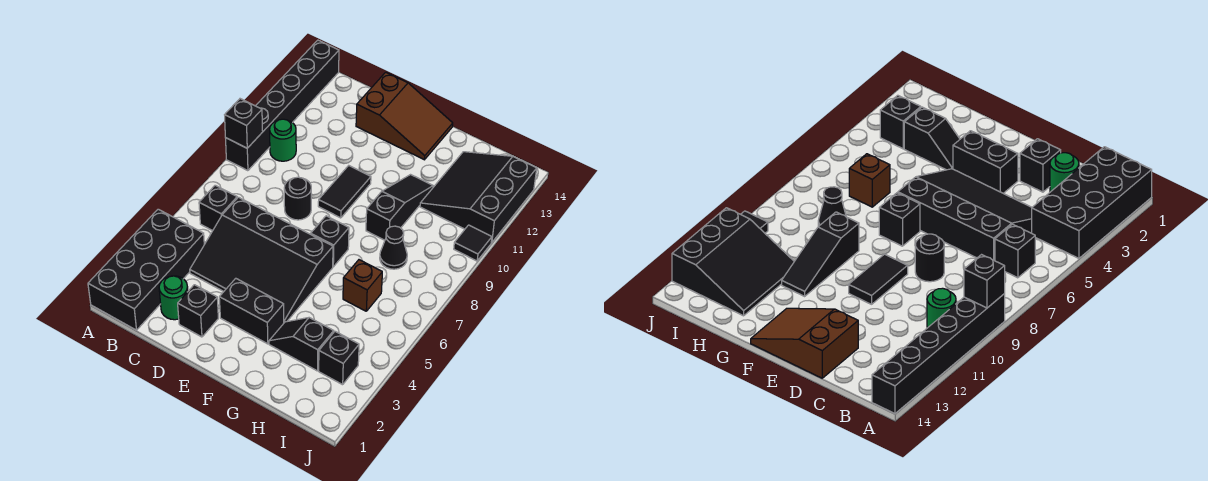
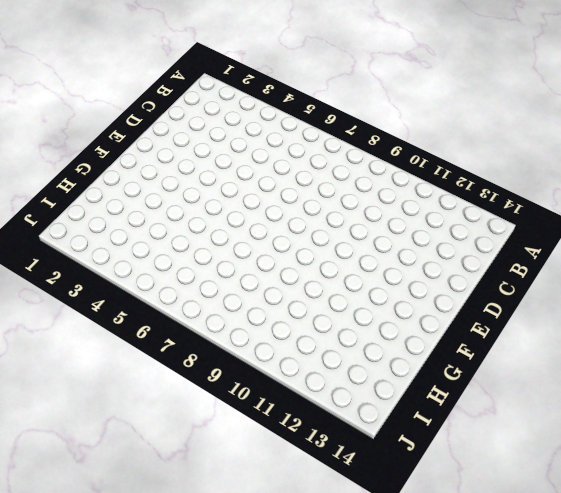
none -> black brick A1:B4 level 1
none -> black brick A9:A14 level 1
none -> black brick B6 level 1

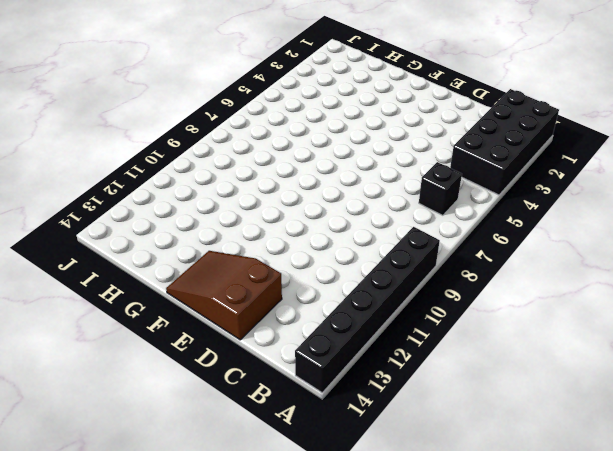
none -> green round brick B10 level 1
none -> green round brick C2 level 1
none -> black slope C4:F6 level 1 top 6

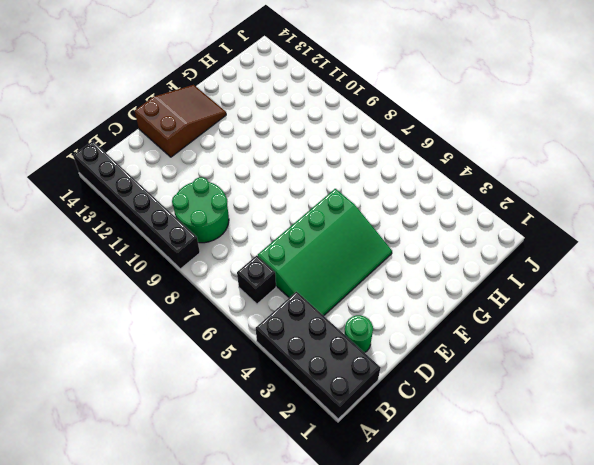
green round brick B9:C10 level 1 -> green round brick B10 level 1
green slope C4:F6 level 1 top 6 -> black slope C4:F6 level 1 top 6
none -> black brick D2 level 1
none -> black round brick D8 level 1
none -> black brick E3:F3 level 1

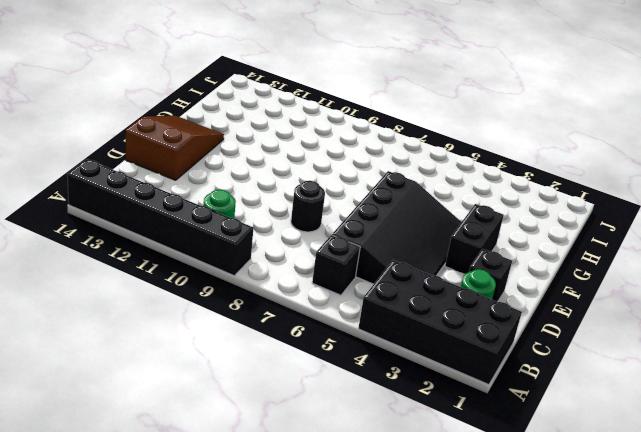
none -> black tile E9:E10 level 1
none -> black brick F7 level 1
none -> black slope G3:H3 level 1 top H

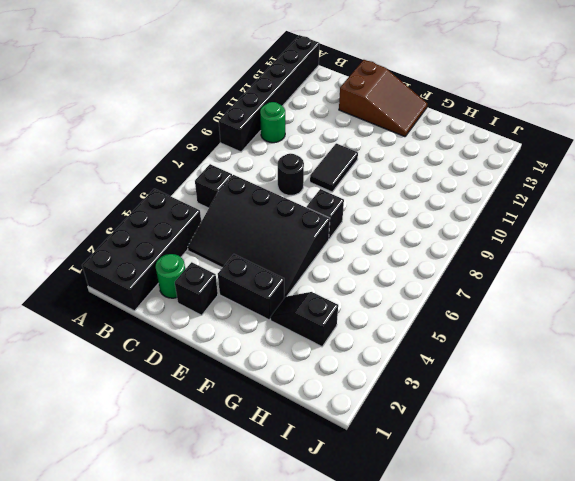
none -> black slope G9:G11 level 1 top 9
none -> brown brick H6 level 1
none -> black cone H8 level 1

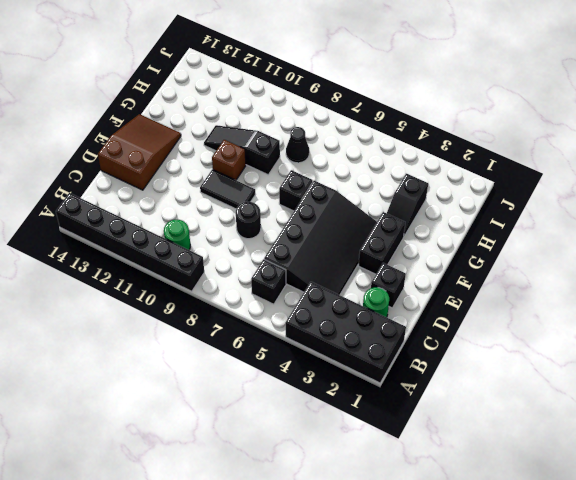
brown brick F10 level 1 -> brown brick H6 level 1
none -> black slope H11:J13 level 1 top J
none -> black brick I3 level 1
none -> black tile J10 level 1

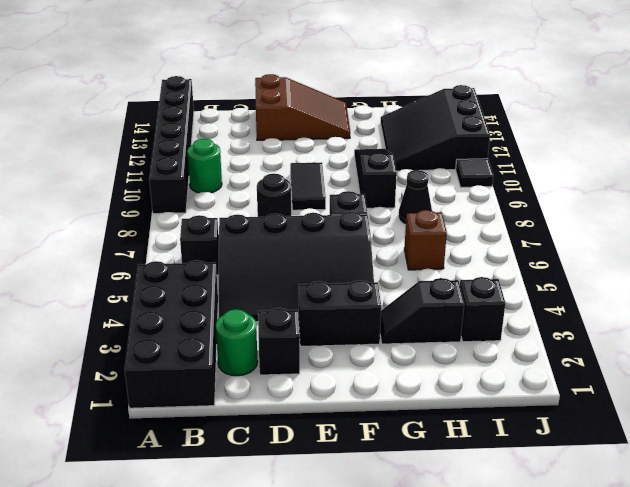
none -> black brick A9 level 2

